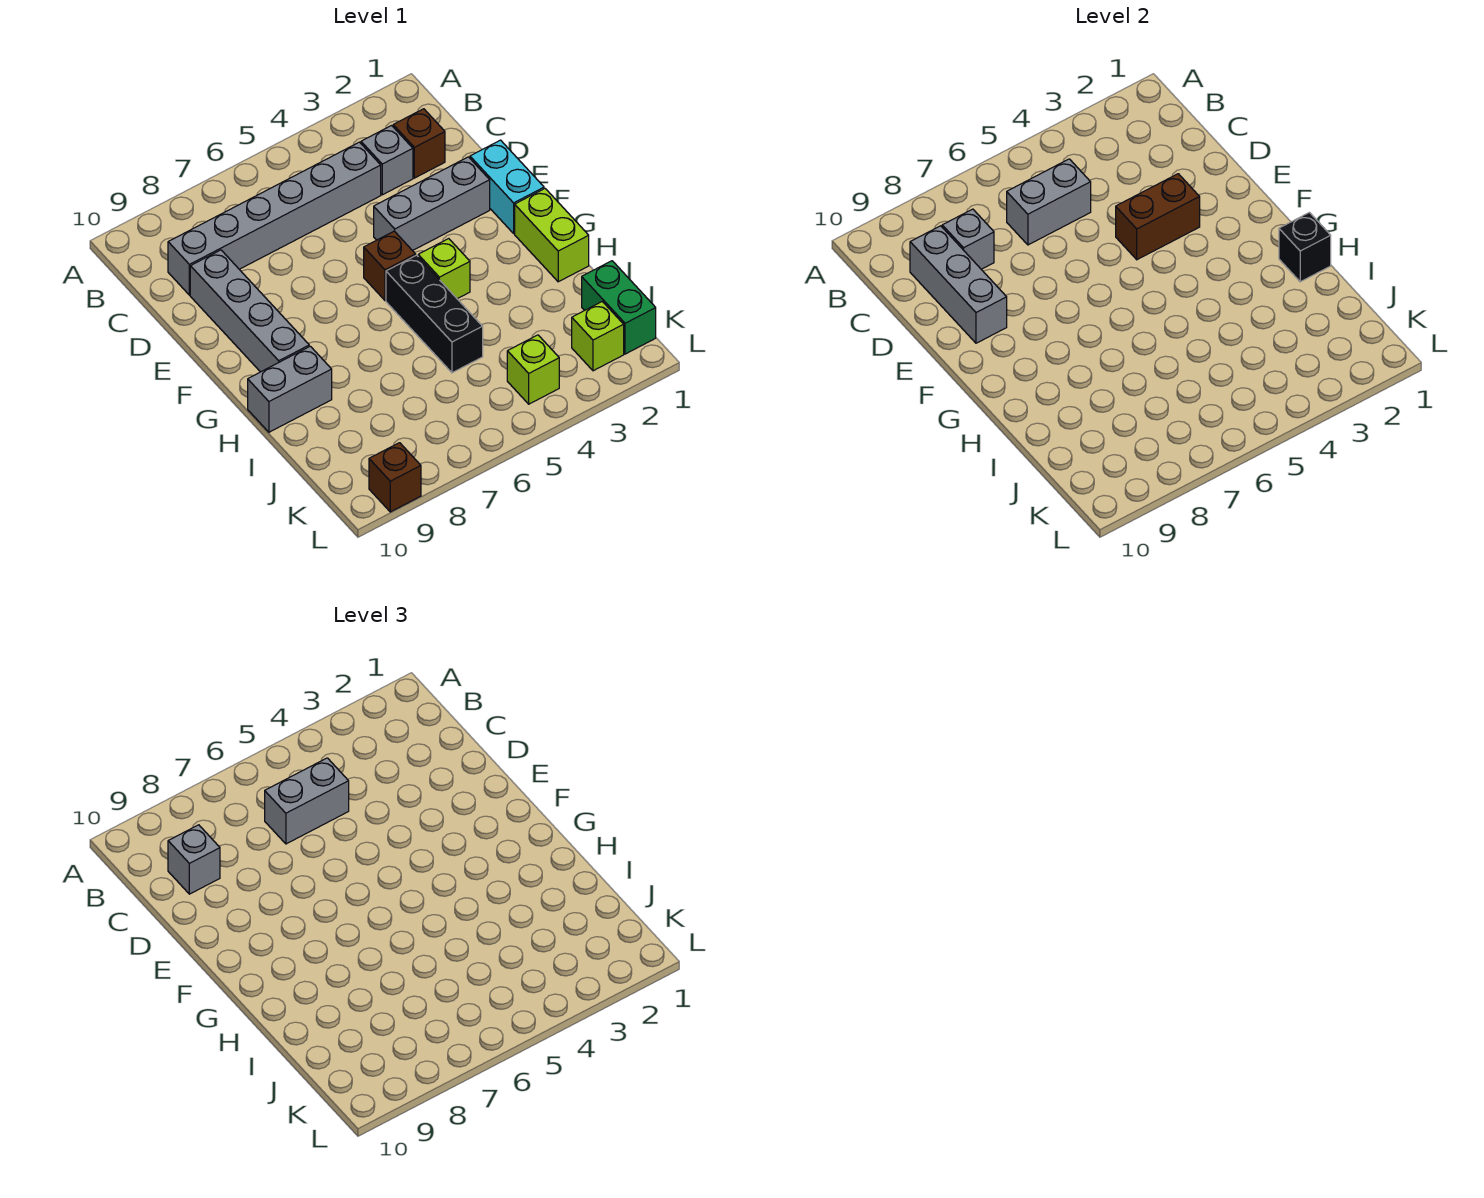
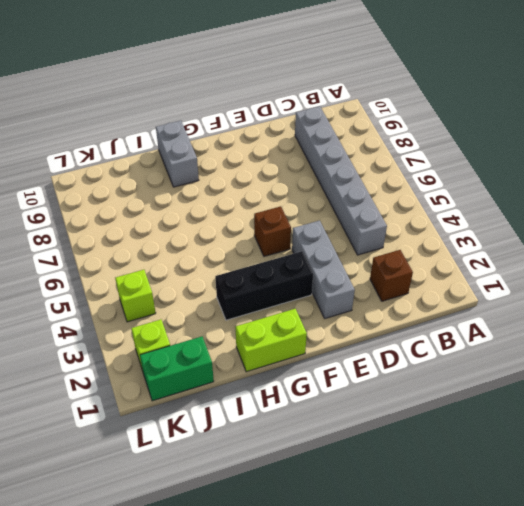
black brick F3:H3 level 1 -> black brick G5:I5 level 1
none -> grey brick C3 level 1
none -> grey brick D9:G9 level 1
none -> cyan brick E1:F1 level 1

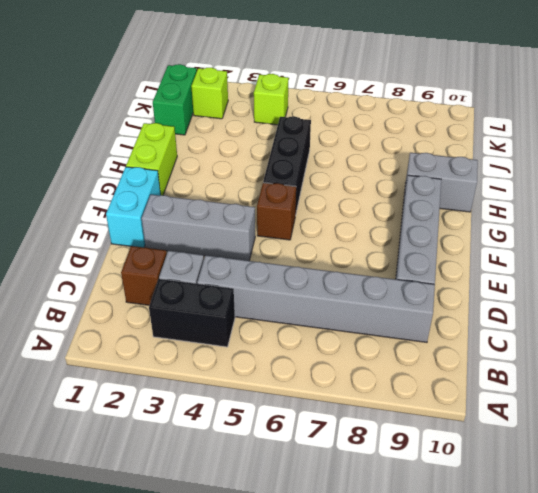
black brick B3:B4 level 1 -> none
none -> lime brick G4 level 1
none -> brown brick L9 level 1
none -> grey brick C5:C6 level 2

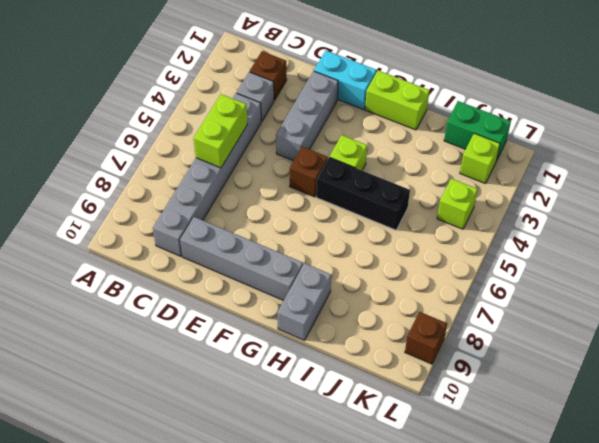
lime brick C5:C6 level 2 -> grey brick C5:C6 level 2
none -> grey brick C8 level 2
none -> grey brick C9:E9 level 2
none -> brown brick E3:E4 level 2

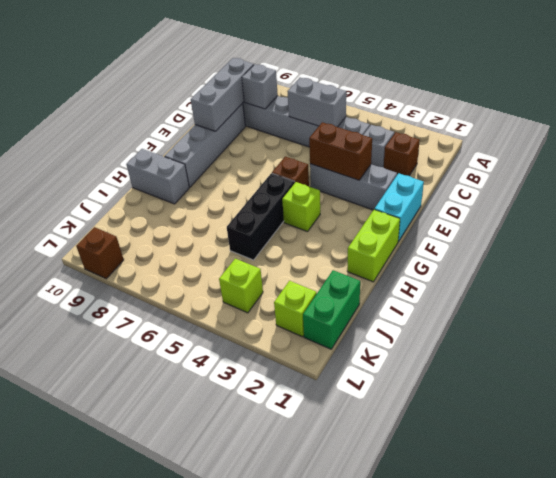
none -> black brick H1 level 2
none -> grey brick C5:C6 level 3
none -> grey brick C9 level 3

